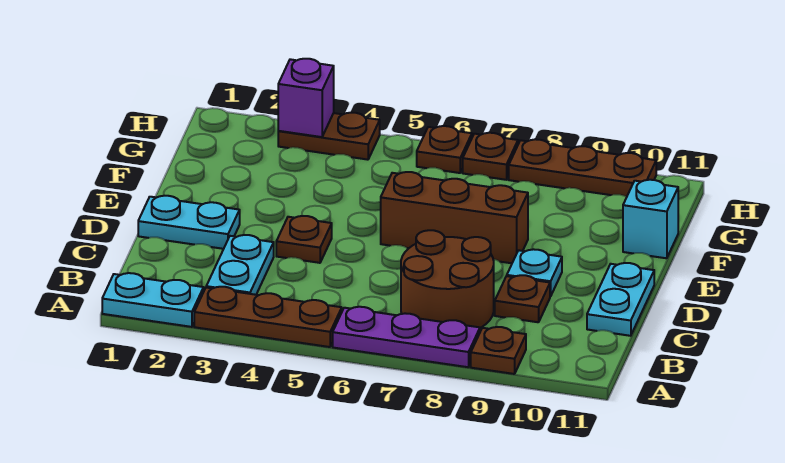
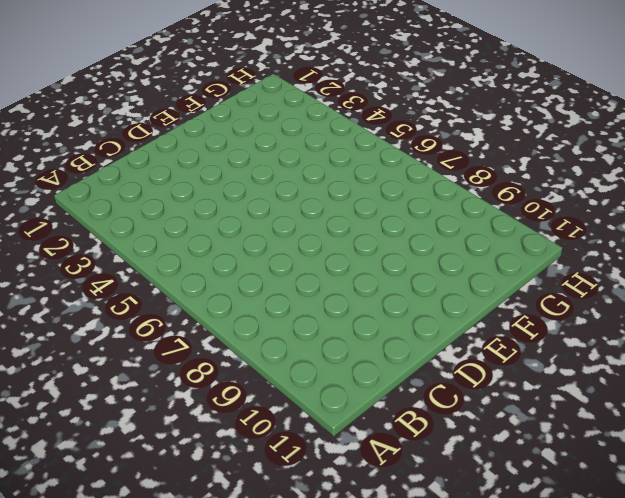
none -> cyan plate A1:A2 level 1
none -> brown plate A3:A5 level 1
none -> purple plate A6:A8 level 1

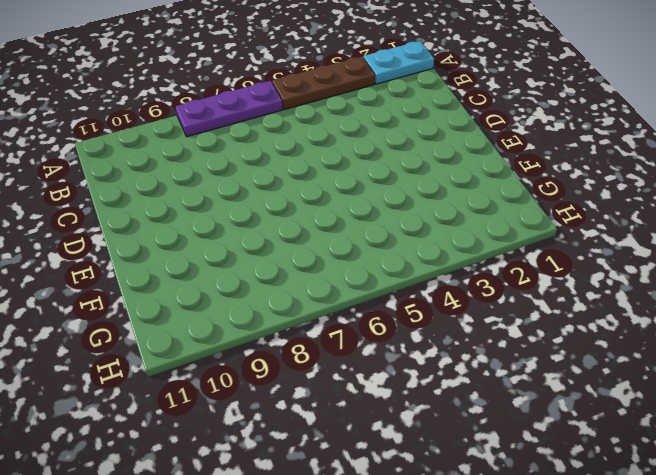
none -> brown plate A9 level 1
none -> cyan plate B3:C3 level 1
none -> brown round brick B7:C8 level 1

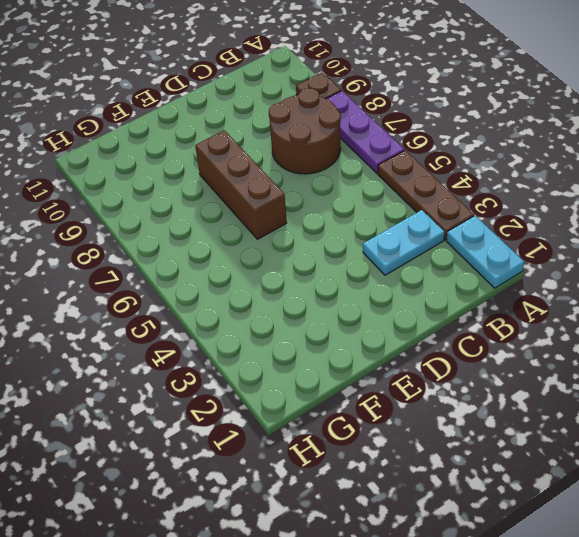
none -> brown plate C9 level 1
none -> cyan plate C11:D11 level 1
none -> cyan plate D1:D2 level 1

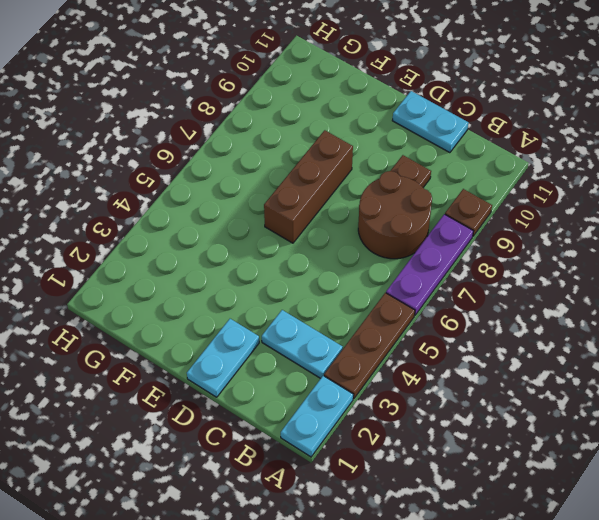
none -> brown plate D4 level 1
none -> cyan plate D9 level 1
none -> cyan brick F11 level 1

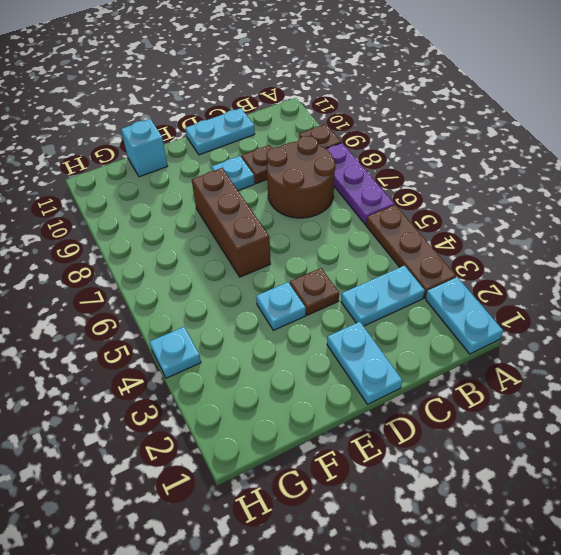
cyan plate E4 level 1 -> none
cyan plate H4 level 1 -> brown plate H3:H4 level 1
none -> brown plate H6 level 1
none -> brown plate H7 level 1
none -> brown plate H8:H10 level 1

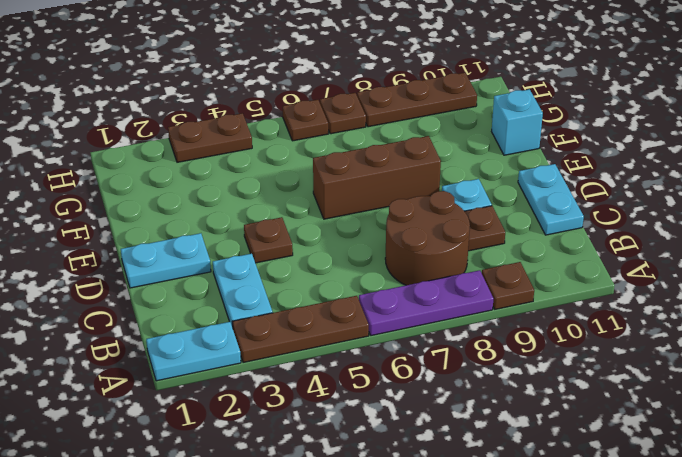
none -> purple brick H3 level 2

